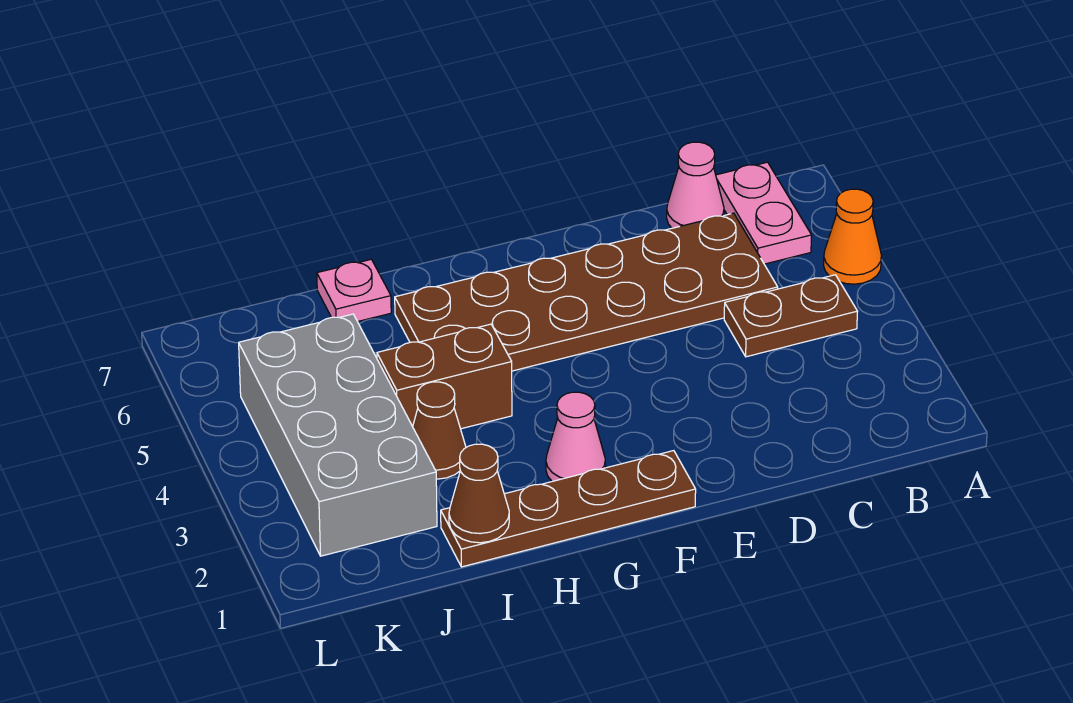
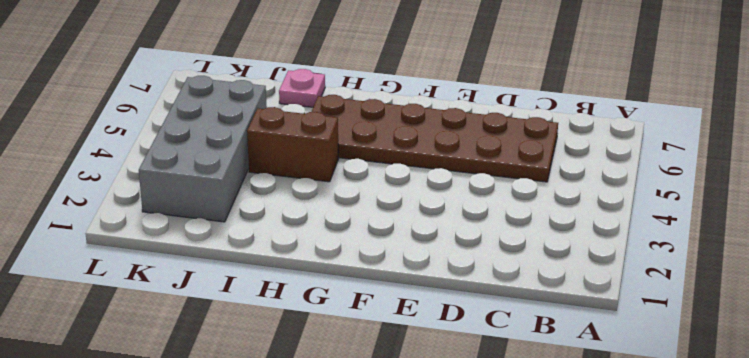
none -> orange cone A5 level 1
none -> brown plate B4:C4 level 1
none -> pink plate B6:B7 level 1

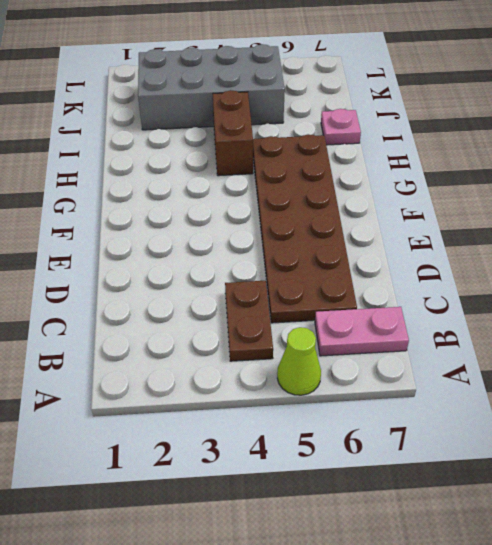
lime cone A5 level 1 -> orange cone A5 level 1
none -> pink cone C7 level 1
none -> brown plate F1:I1 level 1
none -> pink cone G2 level 1

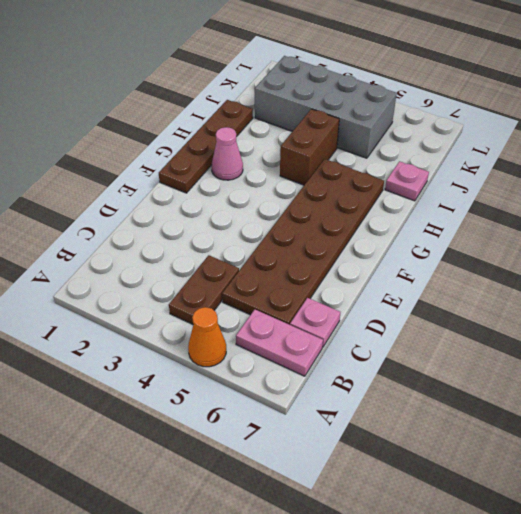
pink plate C7 level 1 -> pink cone C7 level 1
none -> brown cone I3 level 1
none -> brown cone I1 level 2

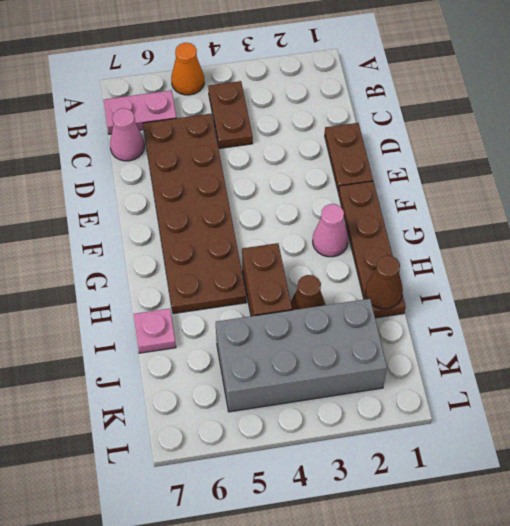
brown plate D1:E1 level 1 -> none

